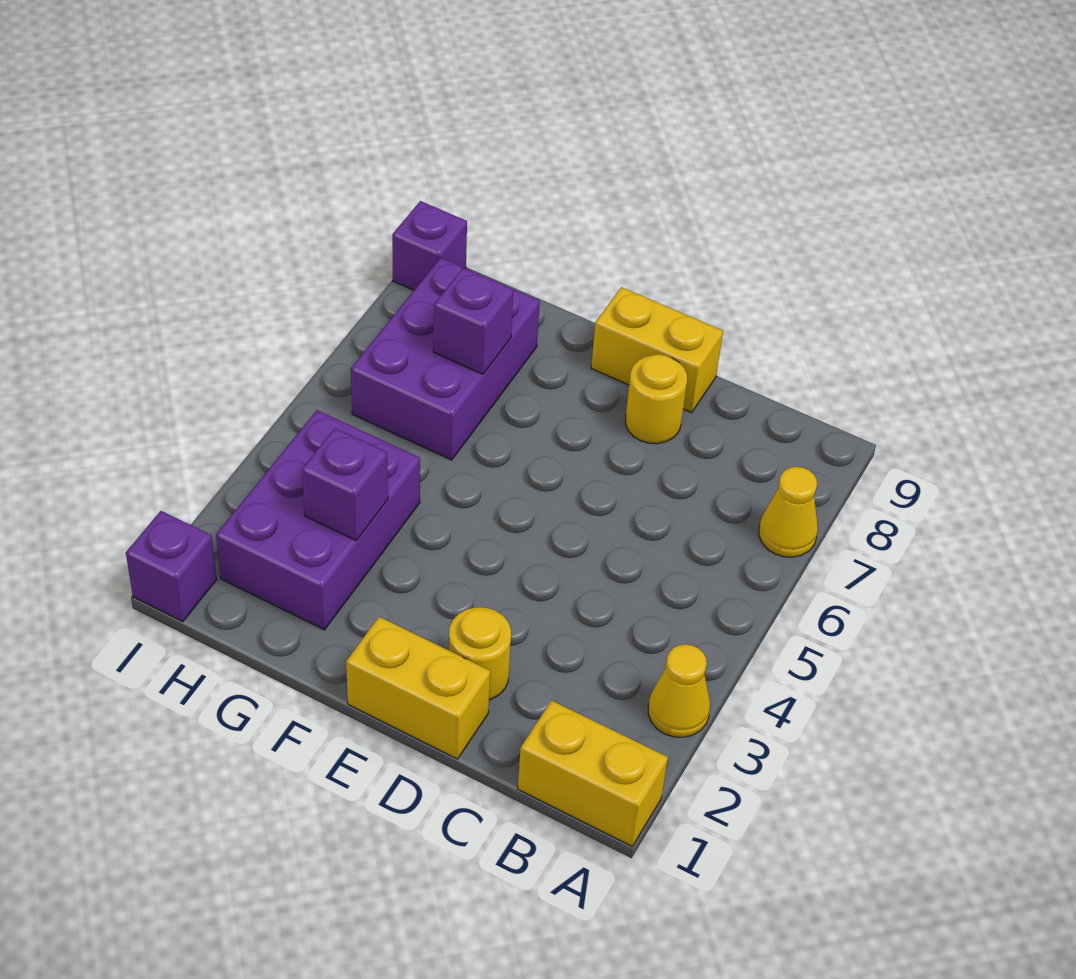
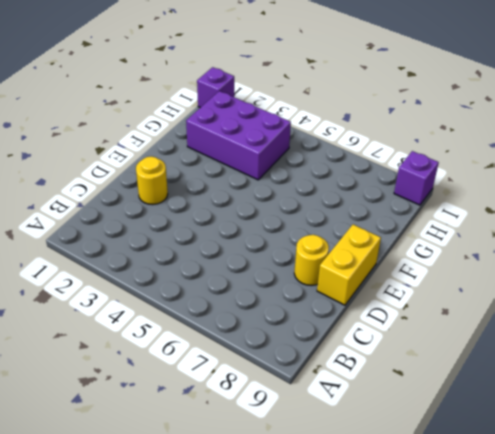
none -> yellow brick A1:B1 level 1
none -> yellow cone A3 level 1
none -> yellow cone A7 level 1

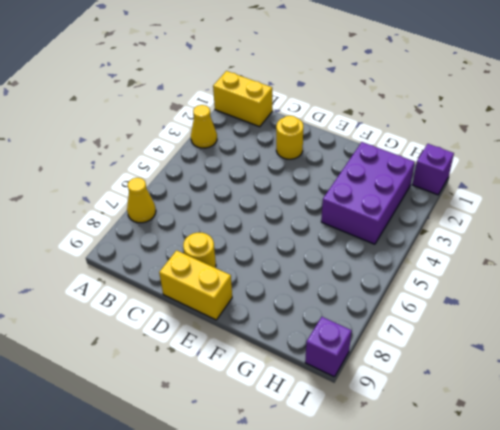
none -> yellow brick D1:E1 level 1
none -> purple brick G6:H8 level 1
none -> purple brick G3 level 2

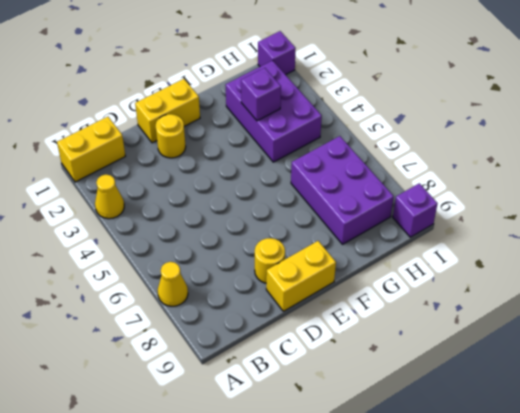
none -> purple brick G7 level 2

